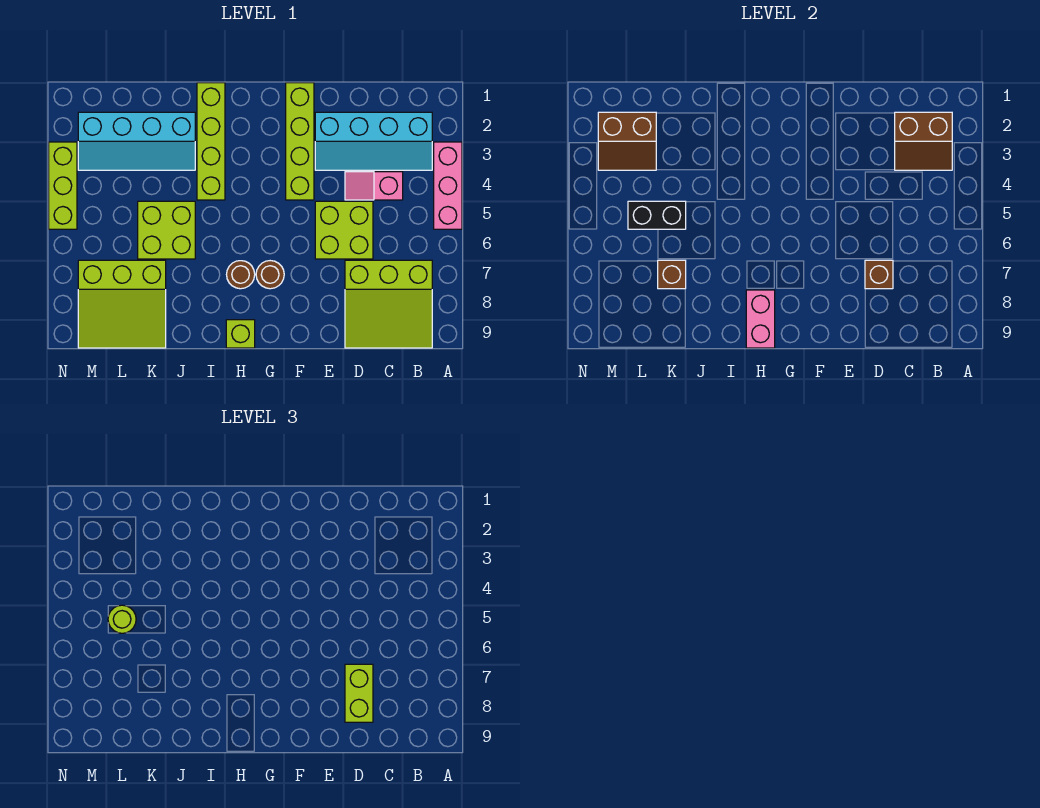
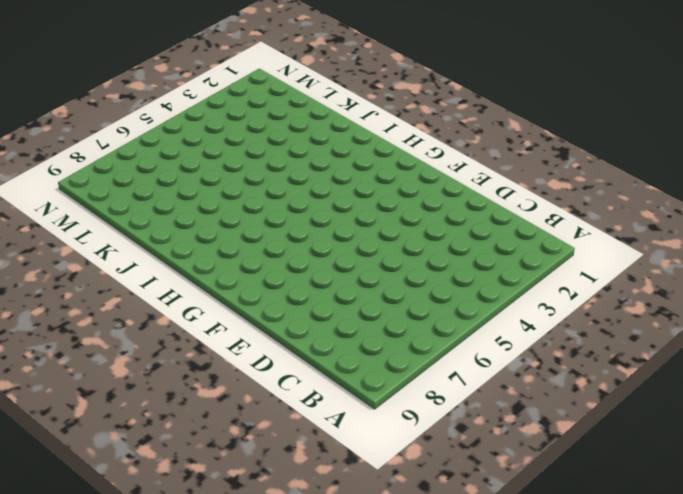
none -> pink brick A3:A5 level 1
none -> cyan slope B2:E3 level 1 top 2
none -> lime slope B7:D9 level 1 top 7

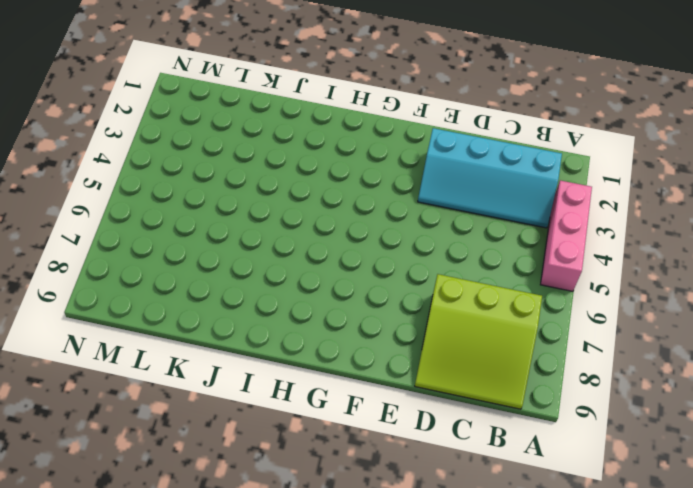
none -> pink slope C4:D4 level 1 top C
none -> lime brick D5:E6 level 1
none -> lime brick F1:F4 level 1

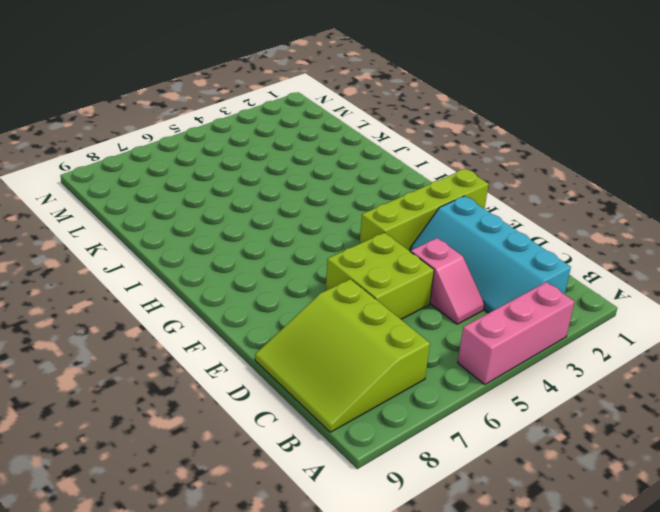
pink slope C4:D4 level 1 top D -> pink slope C4:D4 level 1 top C
none -> brown round brick G7 level 1
none -> brown round brick H7 level 1
none -> lime brick H9 level 1

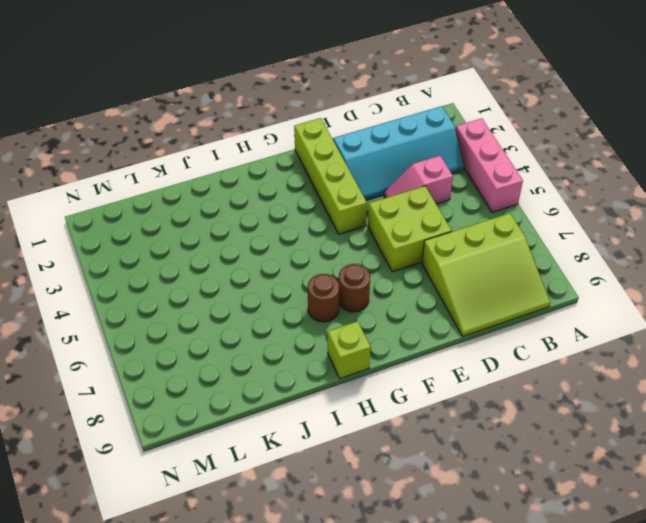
none -> lime brick I1:I4 level 1
none -> cyan slope J2:M3 level 1 top 2
none -> lime brick J5:K6 level 1

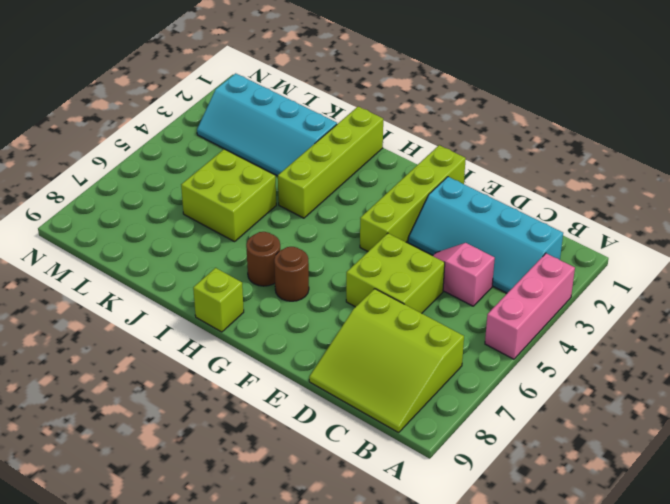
none -> lime slope K7:M9 level 1 top 7
none -> lime brick N3:N5 level 1
none -> brown slope B2:C3 level 2 top 2

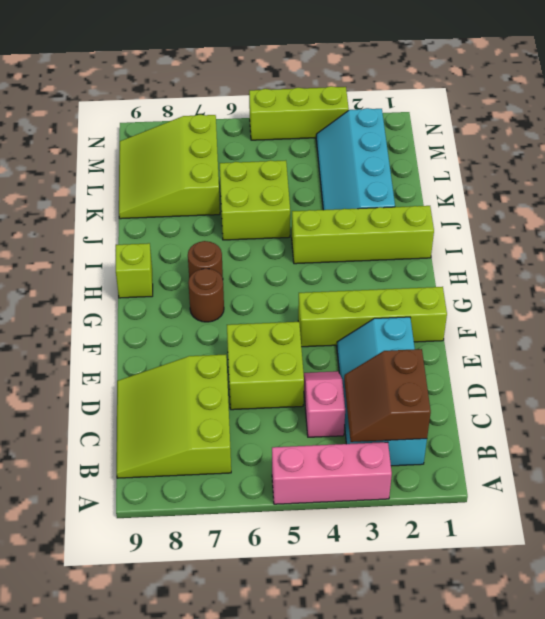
none -> brown brick D7 level 2
none -> pink brick H8:H9 level 2
none -> black brick K5:L5 level 2

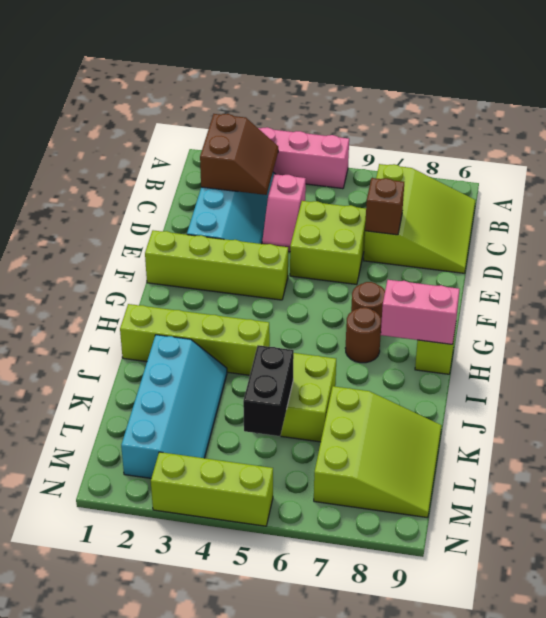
none -> brown brick K7 level 2
none -> brown slope L2:M3 level 2 top 2
none -> lime brick D7:D8 level 3

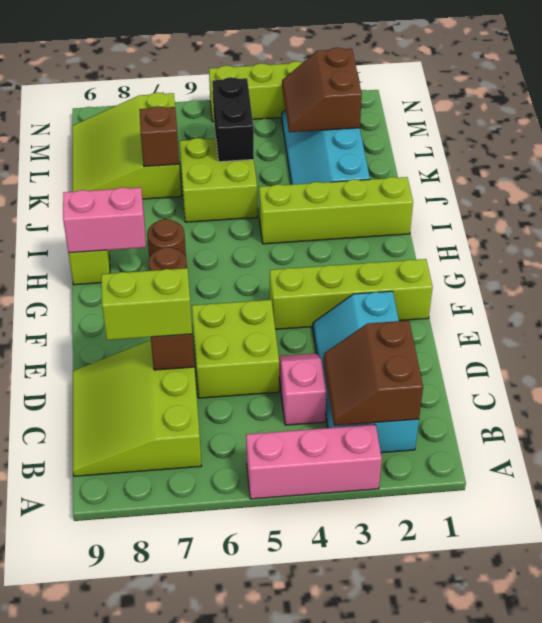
none -> lime round brick L5 level 3

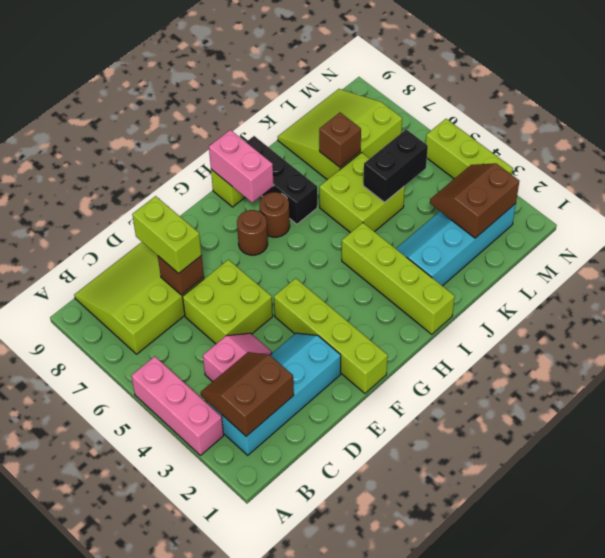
black brick I7:I9 level 1 -> none
none -> lime round brick L5 level 3

